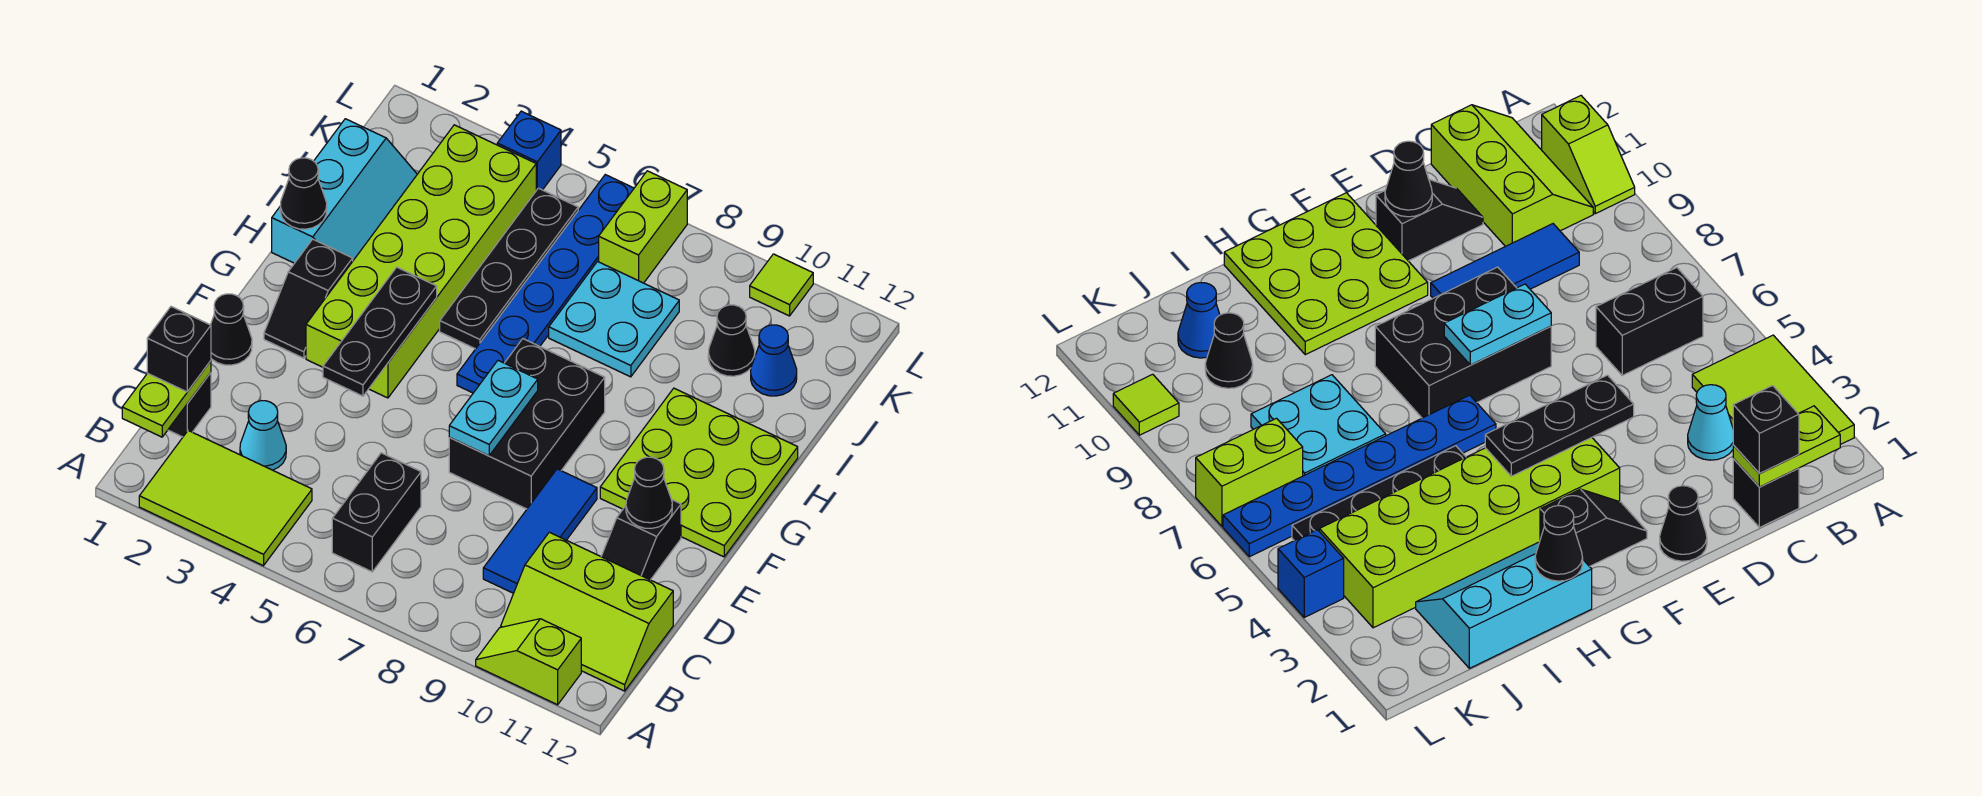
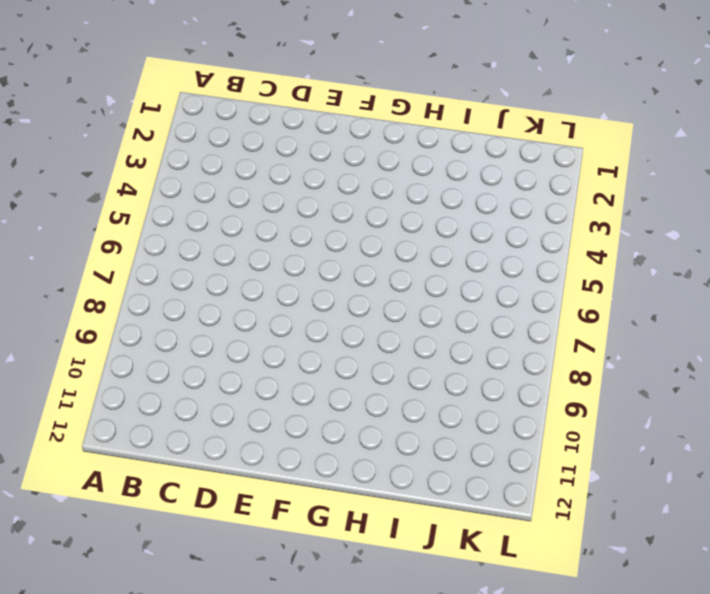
none -> lime tile A2:B4 level 1
none -> lime slope A10:A11 level 1 top 11
none -> black brick B6:C6 level 1

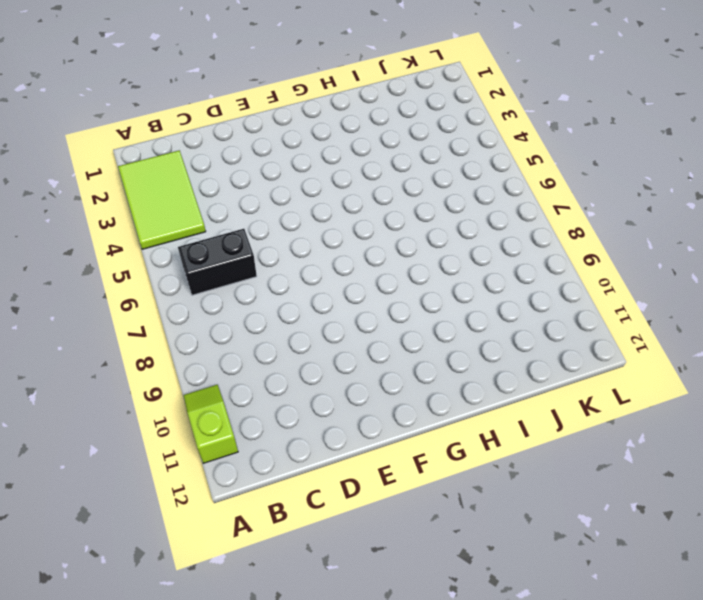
none -> lime slope B10:C12 level 1 top C
none -> black brick C1 level 1
none -> cyan cone C3 level 1

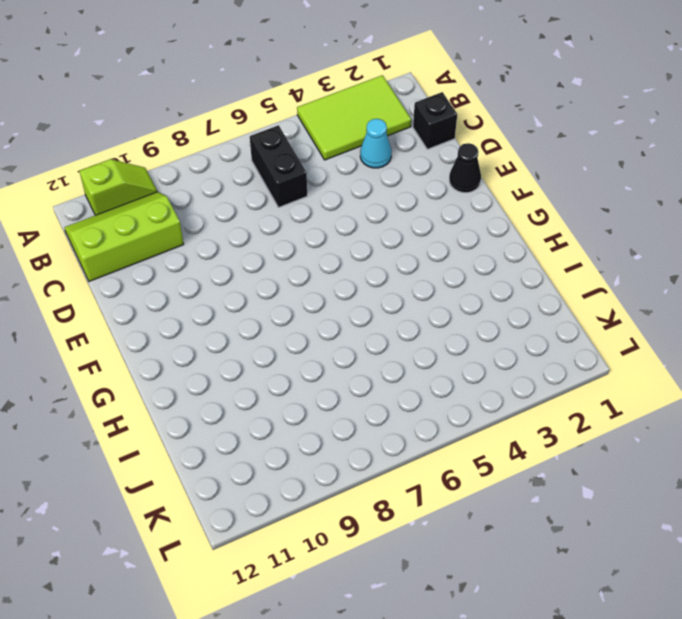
none -> blue tile C9:E9 level 1
none -> black slope D11:E11 level 1 top E
none -> black brick E7:G8 level 1

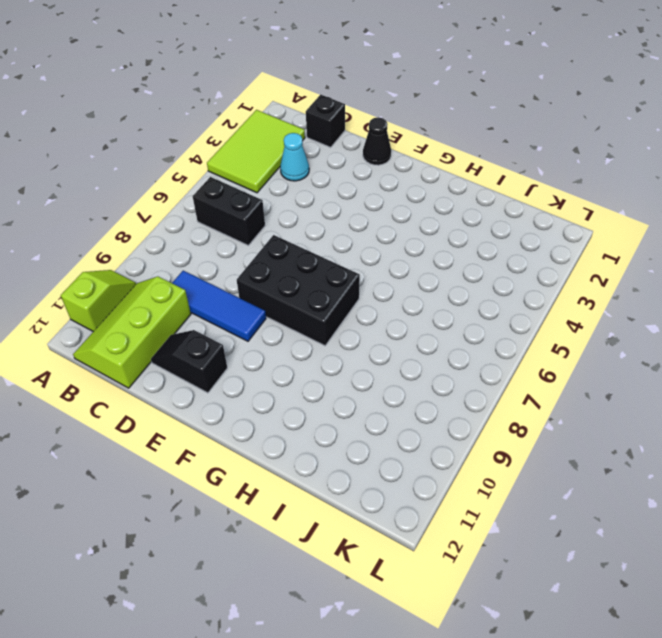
none -> black slope F2:G2 level 1 top G
none -> lime brick F3:K4 level 1
none -> lime plate F10:H12 level 1

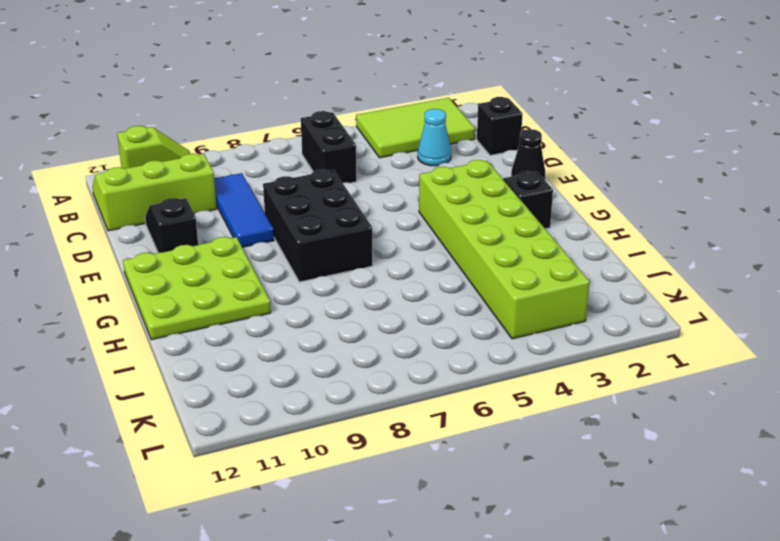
none -> blue plate G6:L6 level 1
none -> cyan slope H1:J2 level 1 top 1
none -> black plate H5:K5 level 1

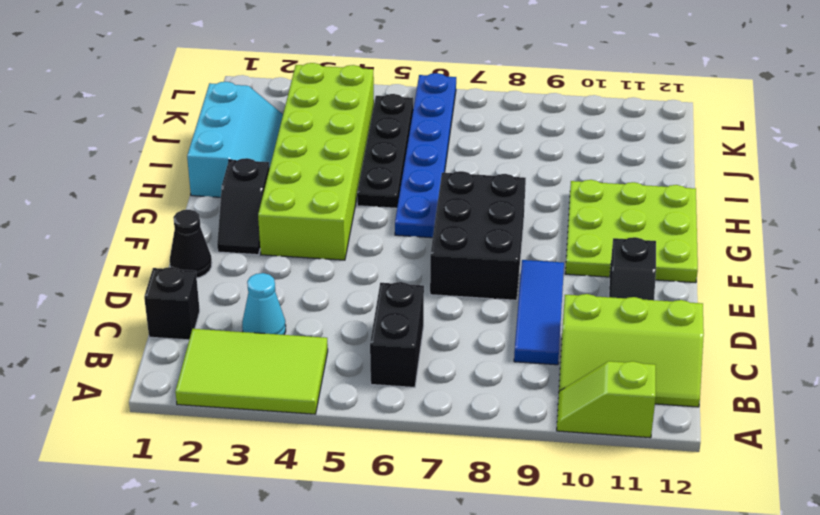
none -> cyan plate I7:J8 level 1
none -> black cone J10 level 1
none -> blue cone J11 level 1

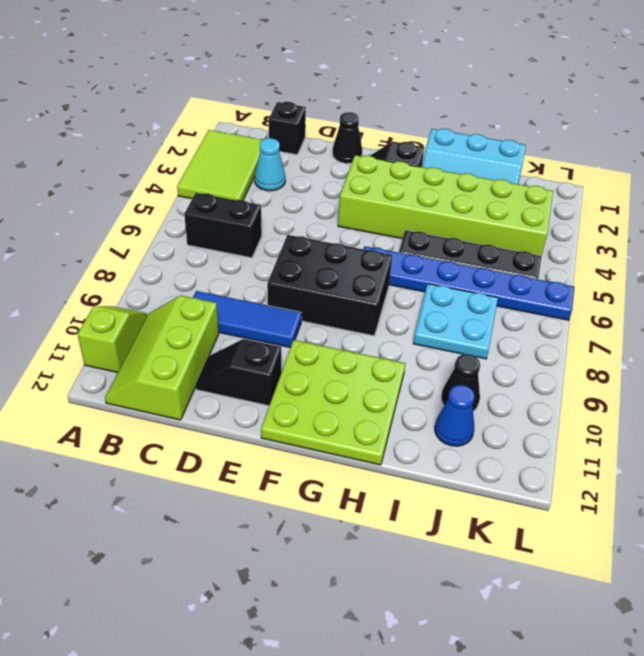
none -> lime brick K7:L7 level 1
none -> blue brick L4 level 1
none -> lime tile L10 level 1

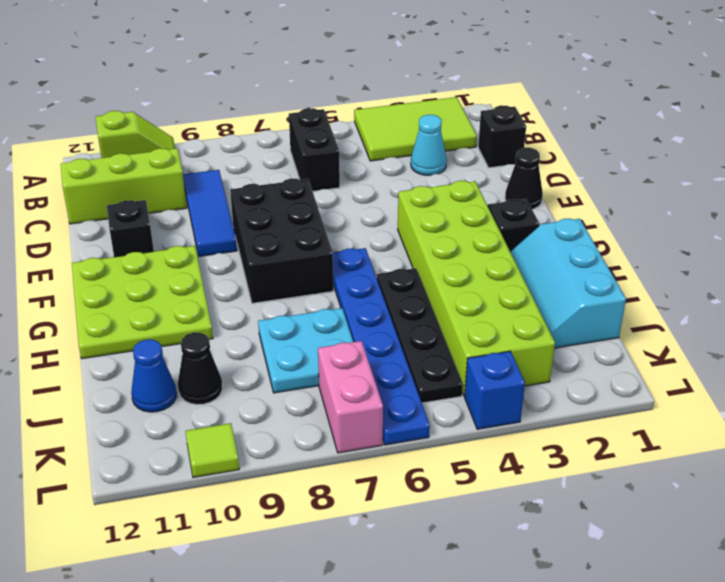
pink brick K7:L7 level 1 -> lime brick K7:L7 level 1
none -> lime plate B1:C1 level 2
none -> black plate E4:G4 level 2
none -> cyan plate E7:F7 level 2

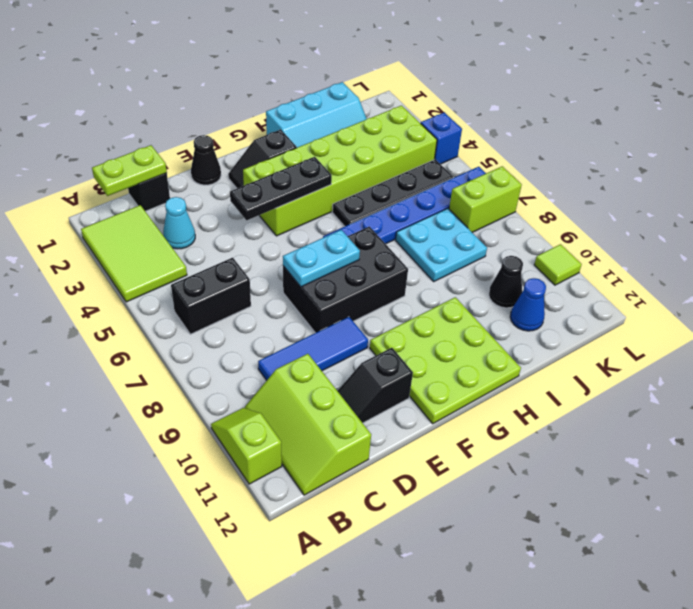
none -> black cone E11 level 2
none -> black cone H1 level 2
none -> black brick C1 level 3

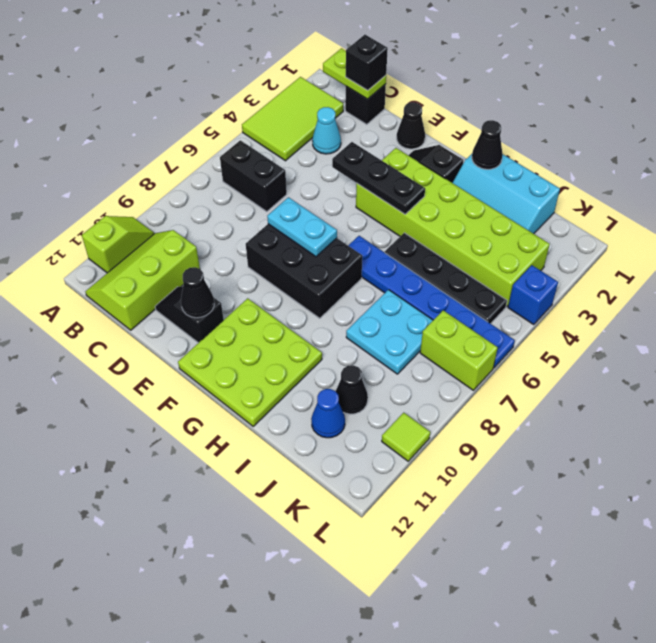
none -> blue tile C9:E9 level 1

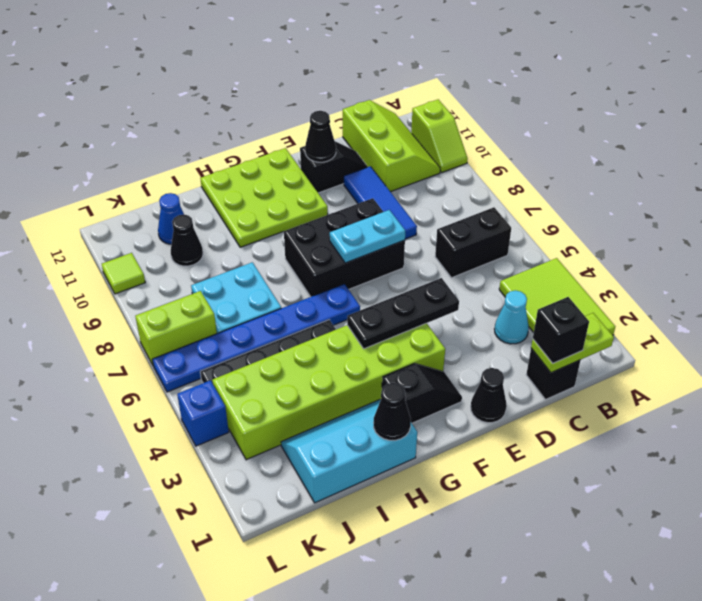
blue tile D8:D10 level 1 -> blue tile C9:E9 level 1

